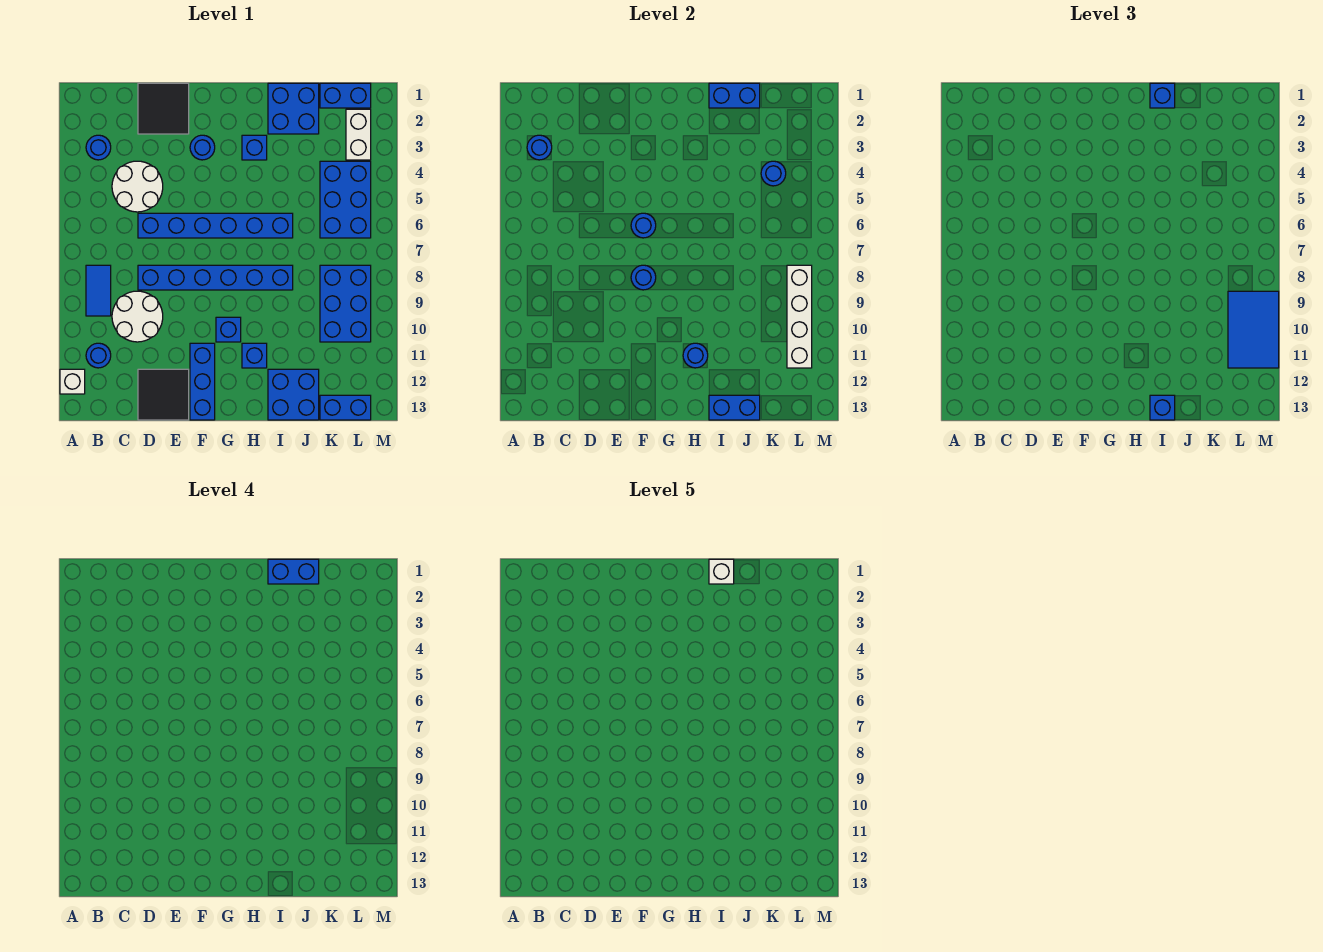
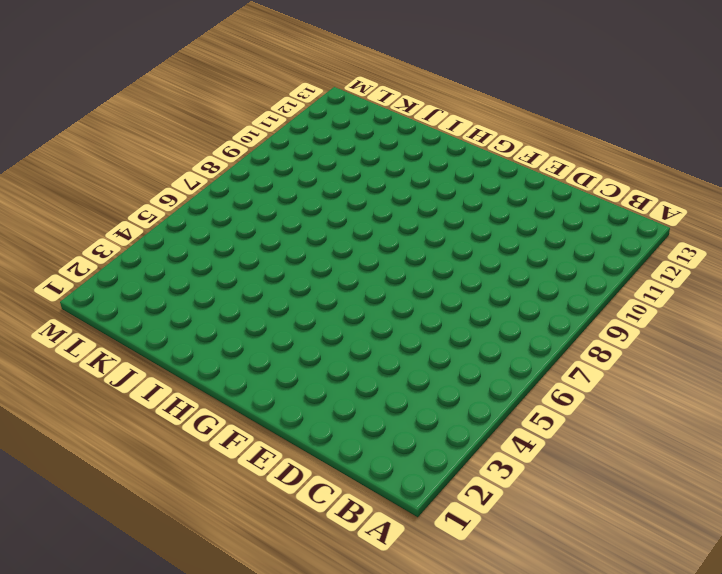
none -> white brick A12 level 1
none -> blue round brick B3 level 1
none -> blue tile B8:B9 level 1
none -> blue round brick B11 level 1

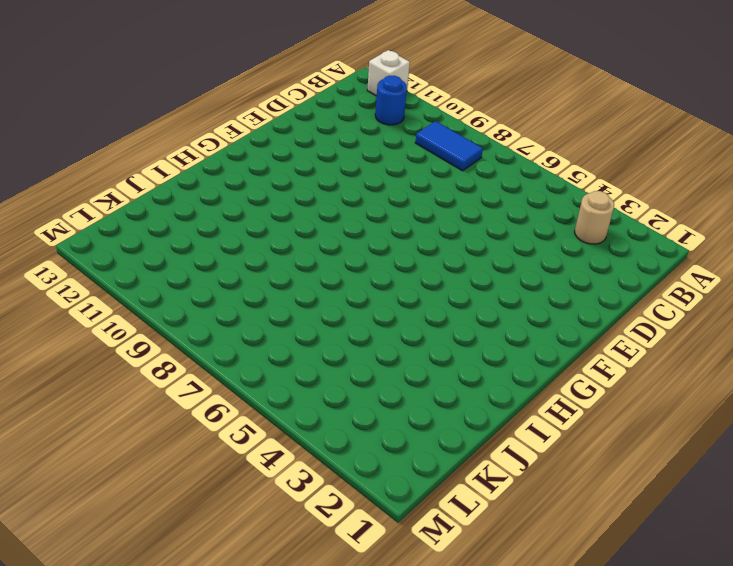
tan round brick B3 level 1 -> blue round brick B3 level 1
none -> white round brick C4:D5 level 1
none -> white round brick C9:D10 level 1
none -> black tile D1:E2 level 1
none -> blue brick D6:I6 level 1

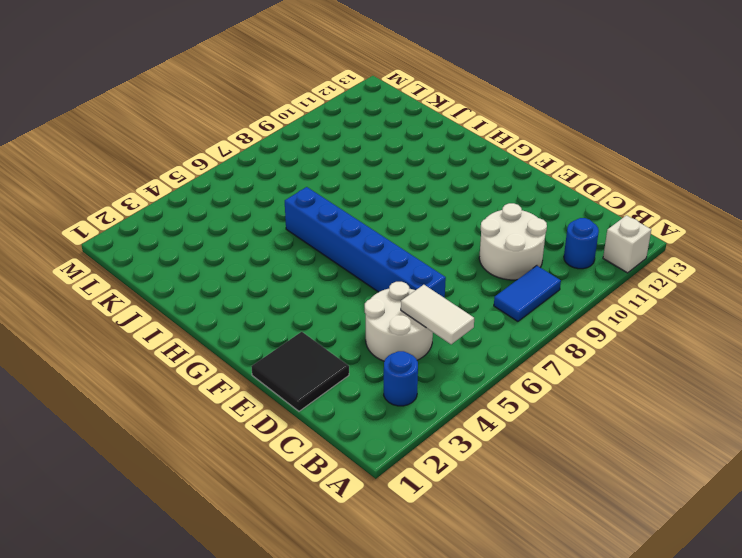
white tile B5:C5 level 2 -> none
none -> blue brick D8:I8 level 1
none -> black tile D12:E13 level 1
none -> blue round brick F3 level 1
none -> blue brick F11:F13 level 1

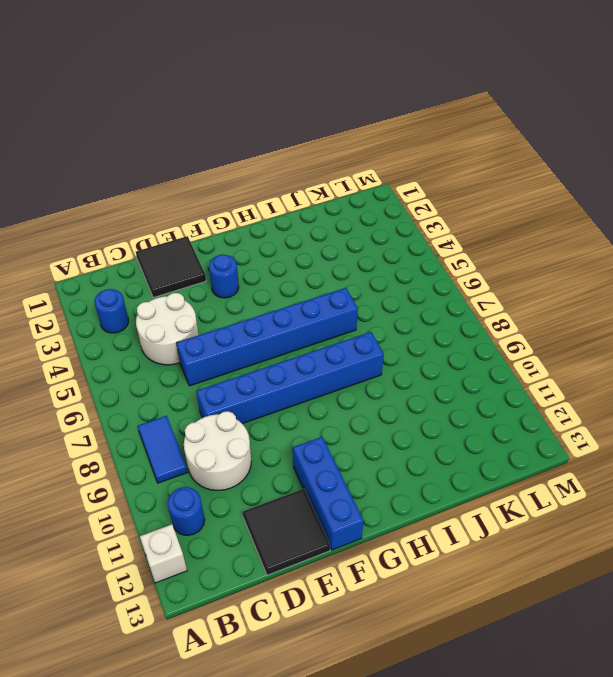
none -> blue brick G10 level 1
none -> blue brick H3 level 1
none -> blue brick H11 level 1
none -> blue brick I1:J2 level 1

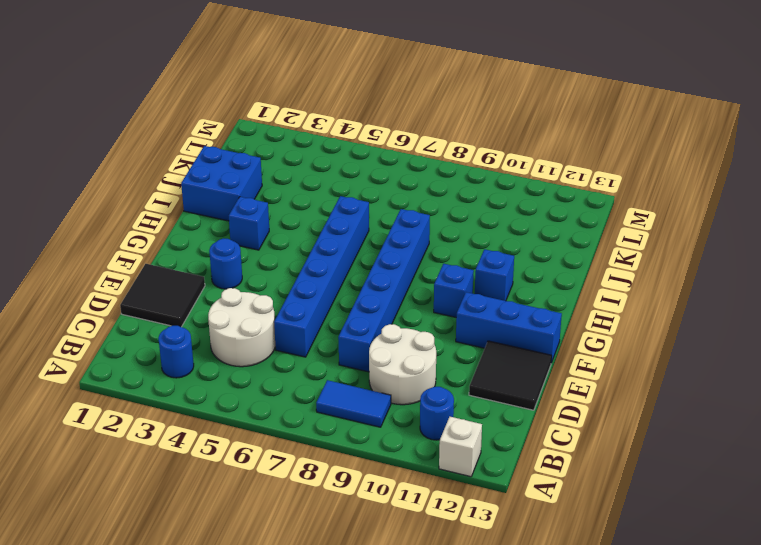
none -> blue brick I12:J13 level 1
none -> blue brick K1:L1 level 1
none -> blue brick K4:L6 level 1
none -> blue brick K8:L10 level 1

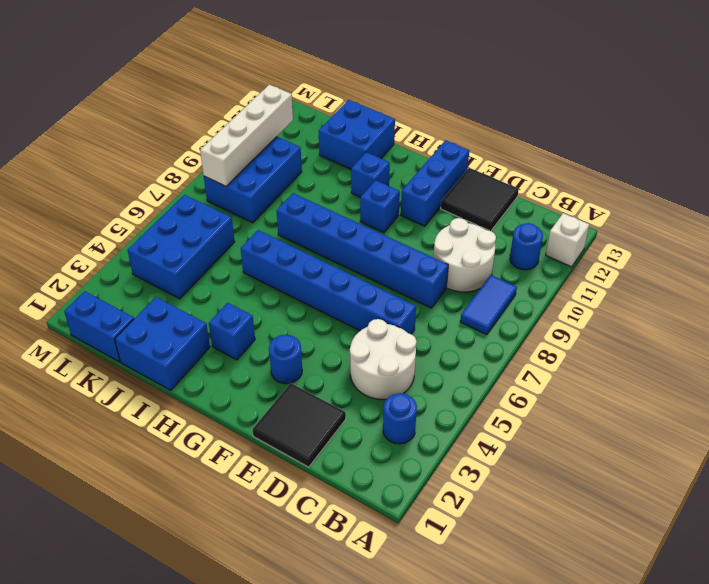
none -> blue brick K13:L13 level 1
none -> white brick L2:L3 level 1
none -> blue round brick B3 level 2
none -> blue round brick F6 level 2

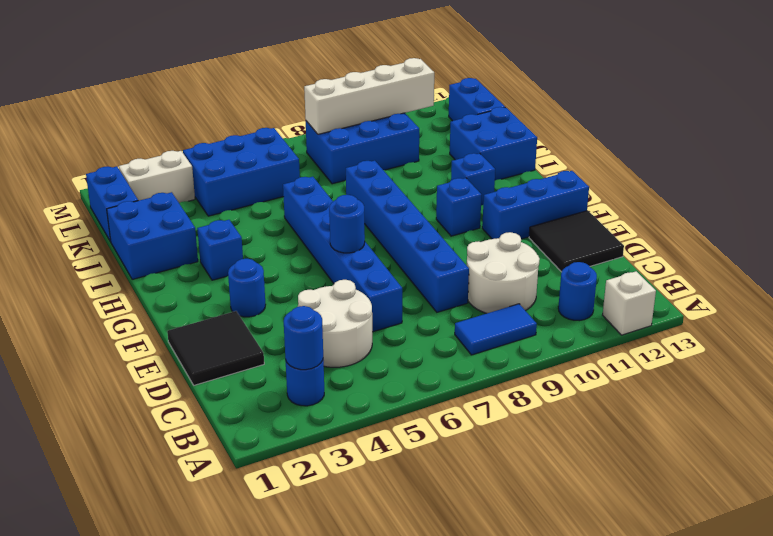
none -> blue round brick F8 level 2
none -> blue round brick H11 level 2
none -> blue brick I1:J1 level 2
none -> blue brick I13:J13 level 2

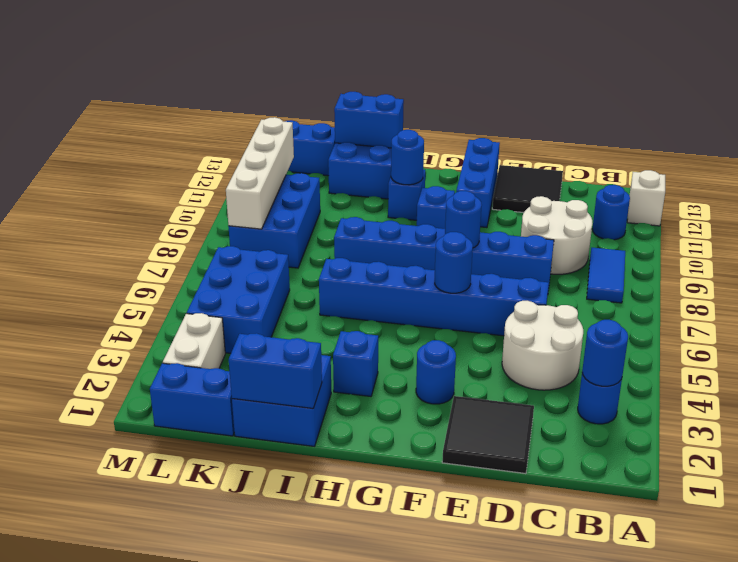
none -> blue round brick K4 level 2
none -> blue brick I1 level 3
none -> blue brick I13 level 3
none -> blue tile L9:M11 level 3

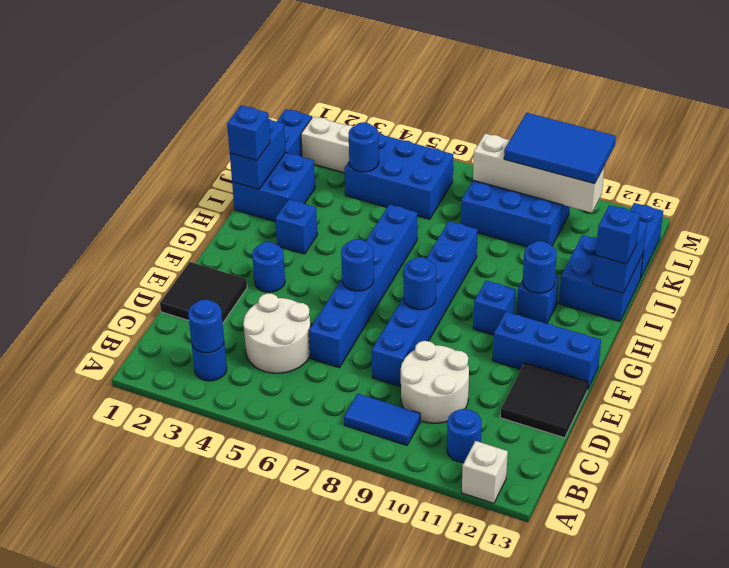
none -> blue brick I1:J1 level 4
none -> white brick I1 level 5

